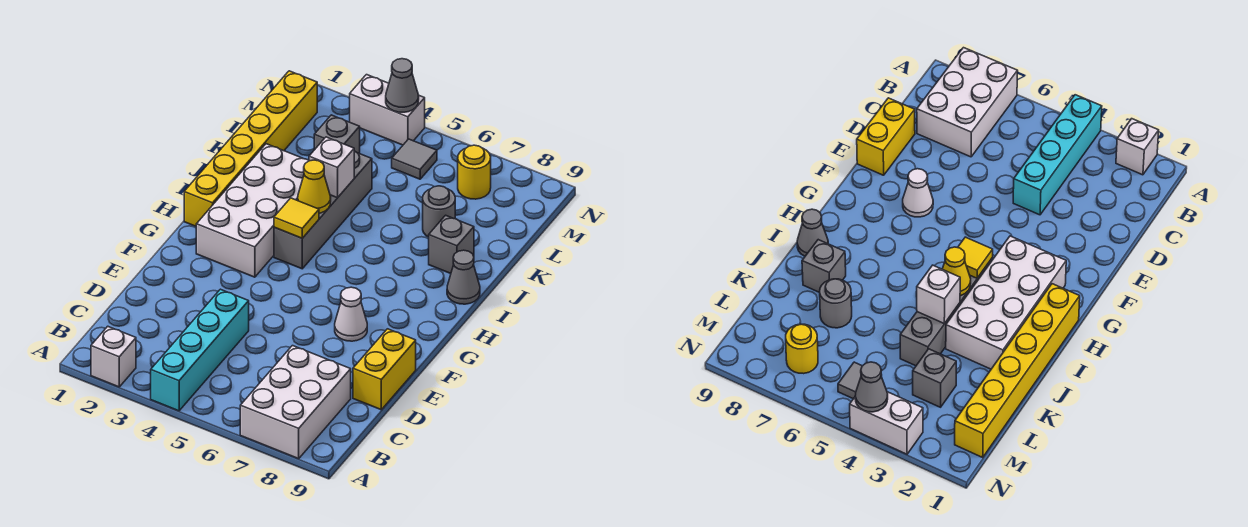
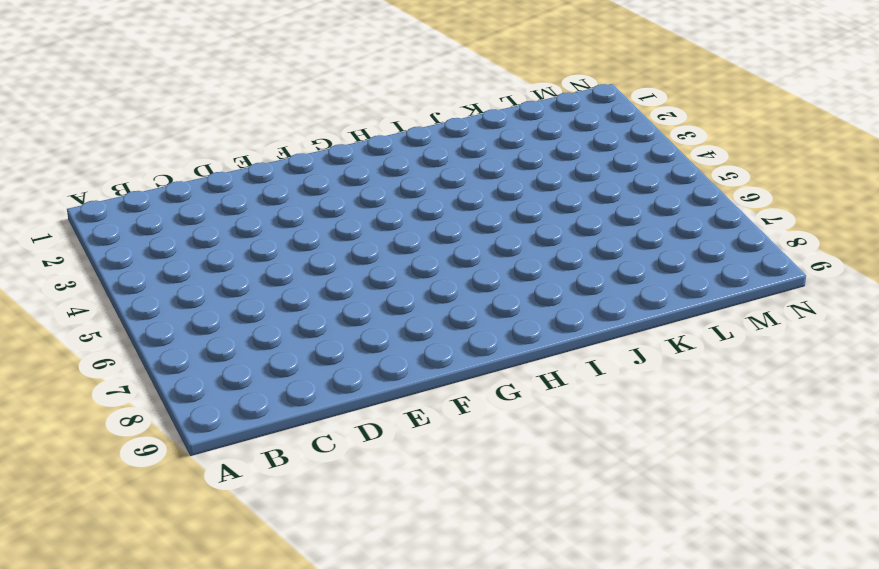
none -> white brick A2 level 1
none -> cyan brick A4:D4 level 1
none -> white brick A7:C8 level 1

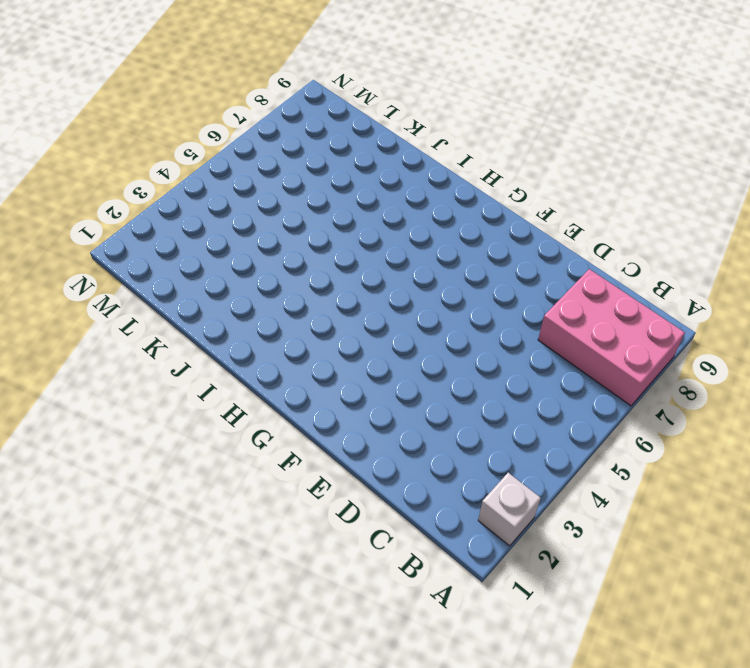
pink brick A7:C8 level 1 -> white brick A7:C8 level 1
none -> cyan brick A4:D4 level 1
none -> yellow brick D9:E9 level 1
none -> white cone F7 level 1

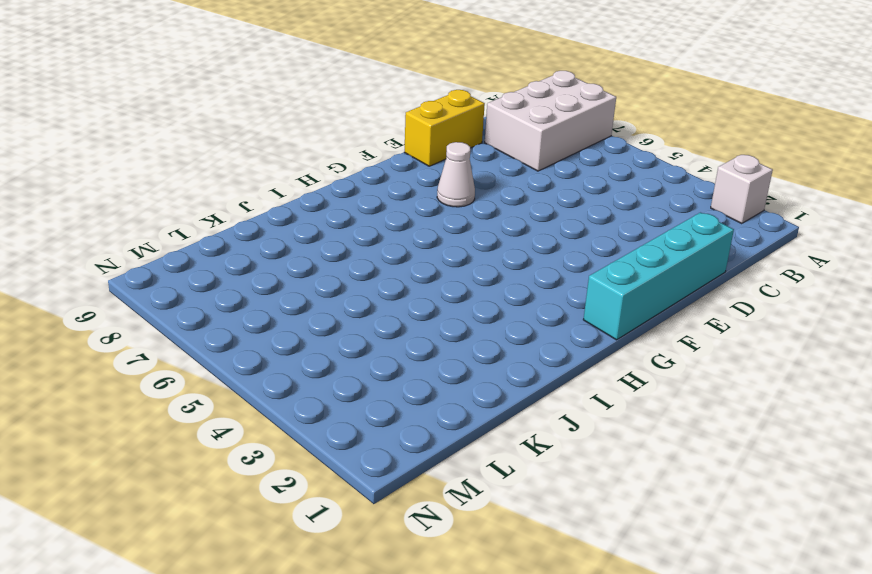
cyan brick D1:G1 level 1 -> cyan brick A4:D4 level 1
none -> white brick G2:J3 level 1
none -> yellow brick H1:M1 level 1
none -> grey brick H4:K4 level 1

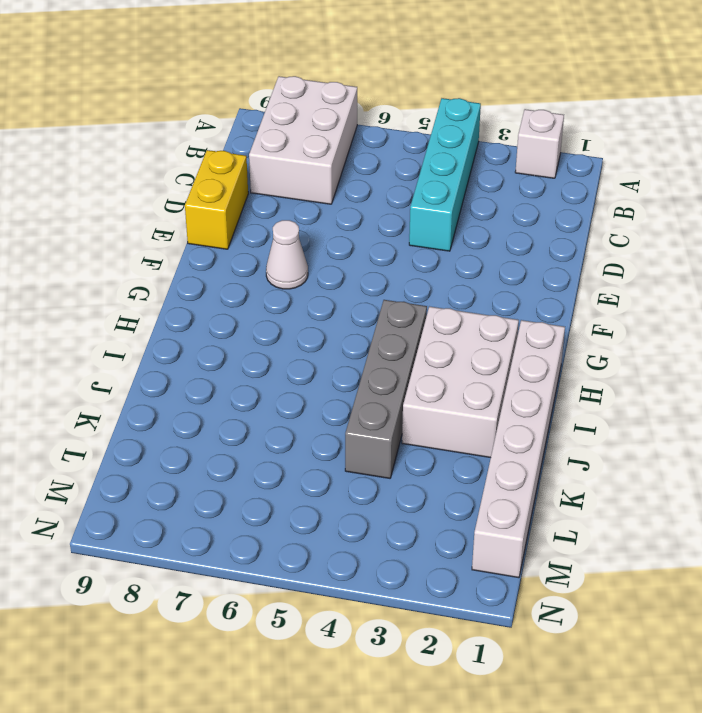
white brick H1:M1 level 1 -> yellow brick H1:M1 level 1
white brick H2:J3 level 1 -> white brick G2:J3 level 1
none -> grey cone I9 level 1
none -> grey brick J8 level 1
none -> grey round brick K7 level 1

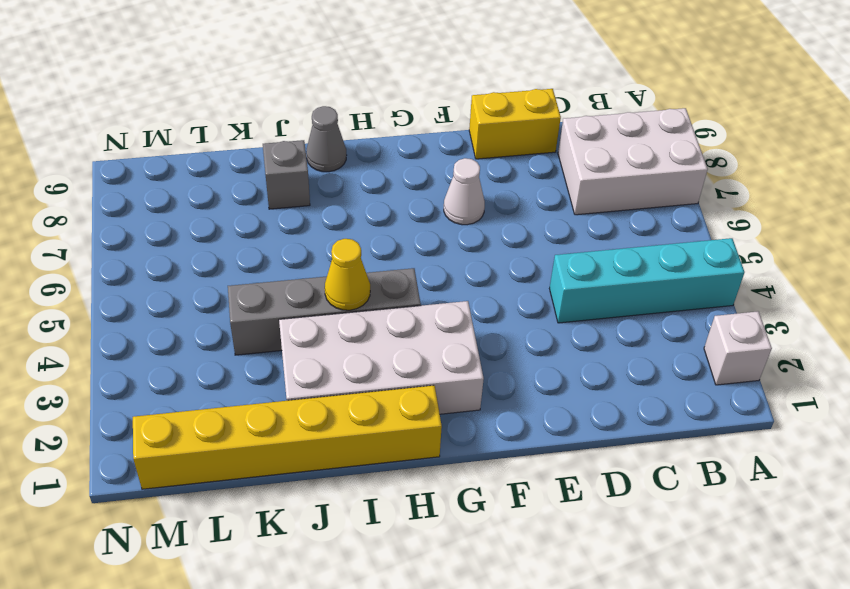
none -> grey round brick K7 level 1
none -> grey brick L3 level 1
none -> grey tile M5 level 1

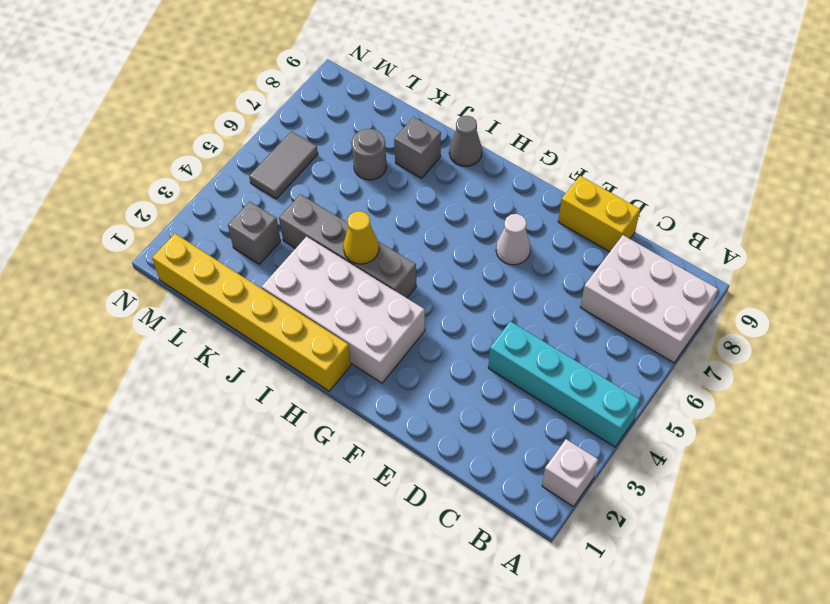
grey tile M5:M6 level 1 -> grey tile M5 level 1
none -> yellow round brick M7 level 1
none -> white brick N3:N4 level 1
none -> yellow tile H4 level 2

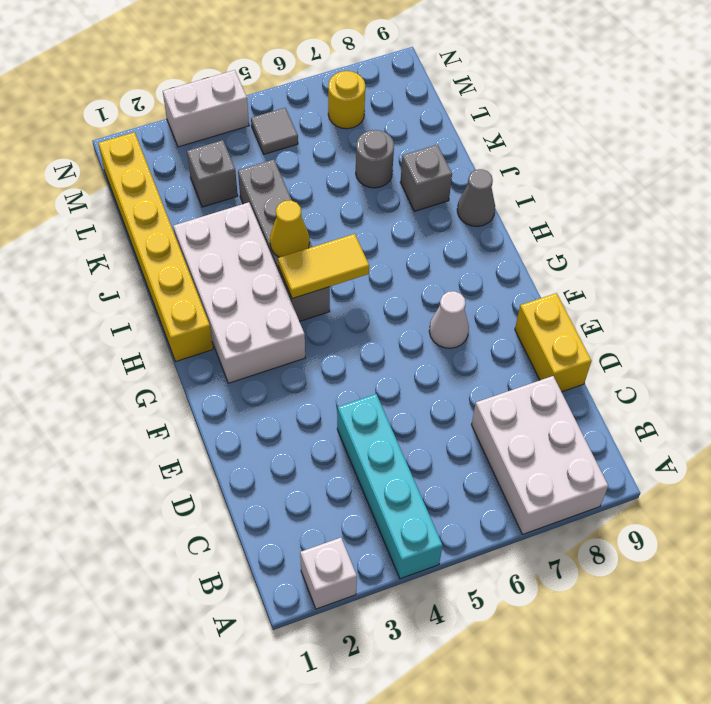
yellow tile H4:H5 level 2 -> yellow tile H4 level 2
none -> white brick J4 level 2
none -> grey cone N4 level 2

